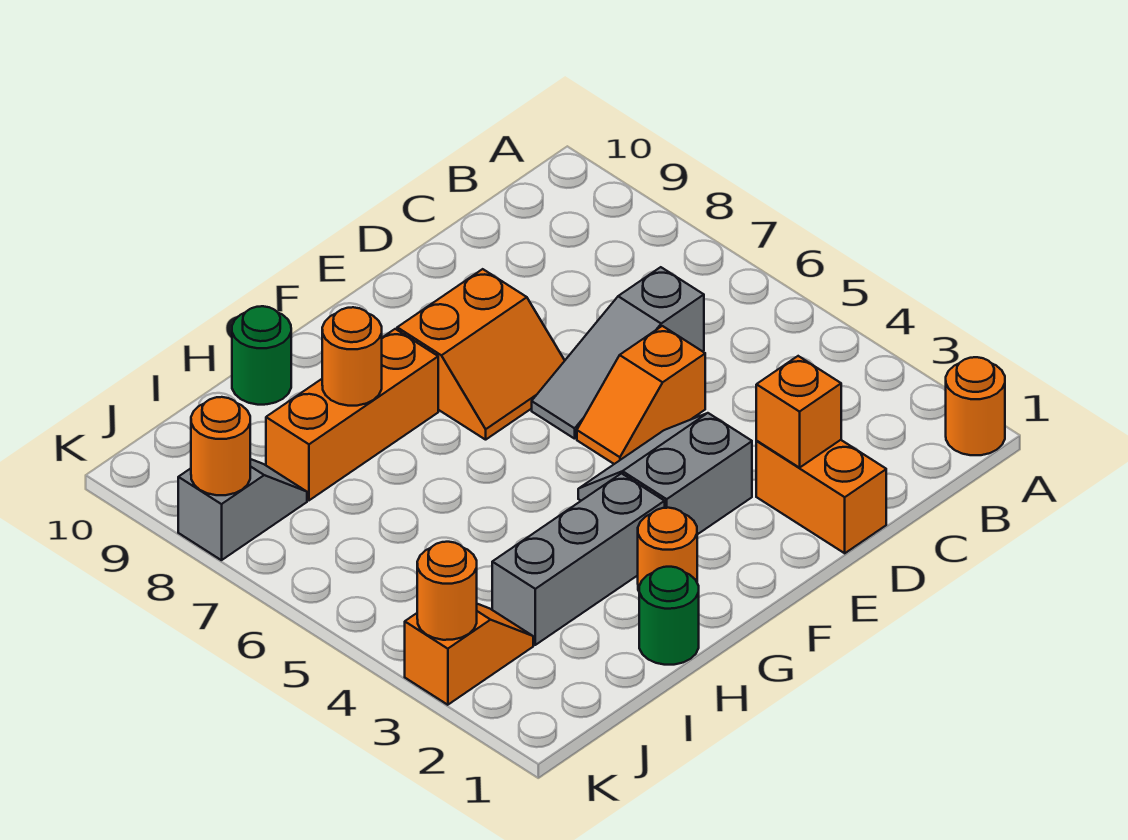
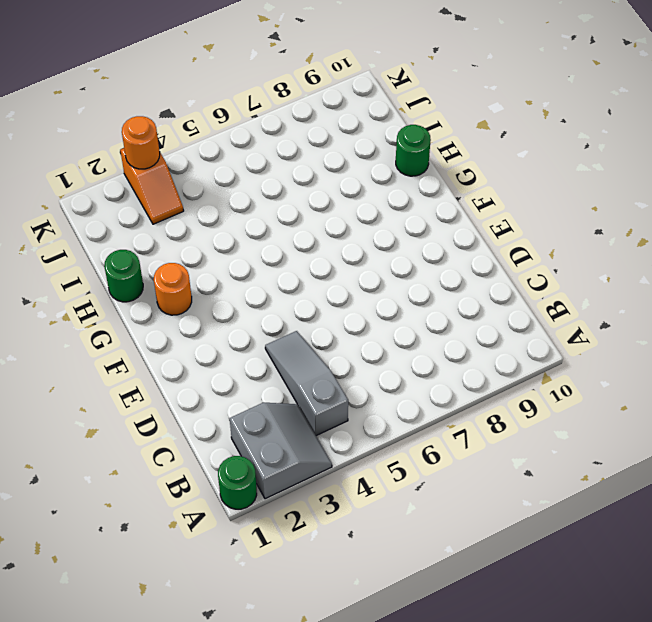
green round brick A1 level 1 -> orange round brick A1 level 1
grey slope A2:B3 level 1 top 2 -> grey slope E3:F4 level 1 top 3
grey slope B4:D4 level 1 top B -> grey slope C6:E6 level 1 top C
none -> orange brick D1:D2 level 1
none -> orange slope D5:E5 level 1 top D
none -> orange slope E7:F8 level 1 top 8

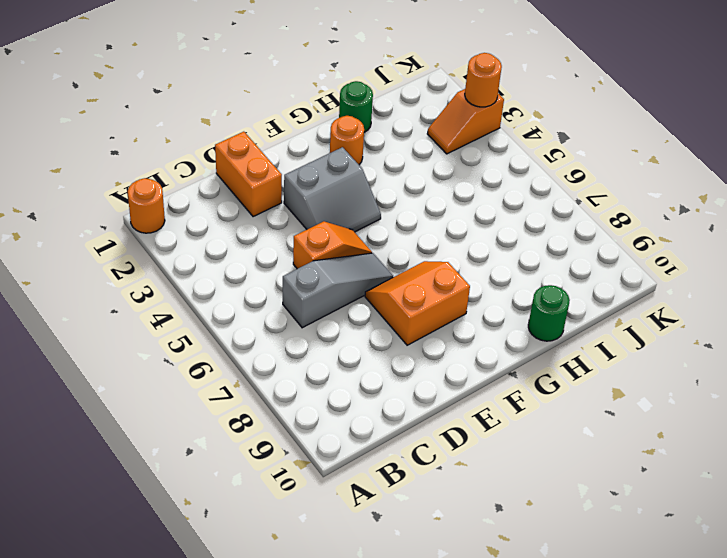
none -> grey brick G3:I3 level 1
none -> orange brick G8:I8 level 1
none -> grey slope J8:K8 level 1 top K

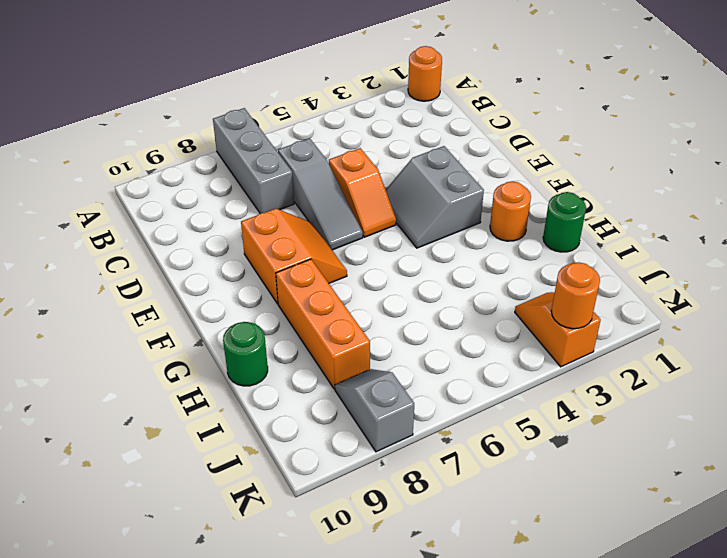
grey brick A7:C7 level 1 -> grey brick G3:I3 level 1
none -> orange brick D1:D2 level 1
none -> orange brick D2 level 2
none -> orange round brick H8 level 2

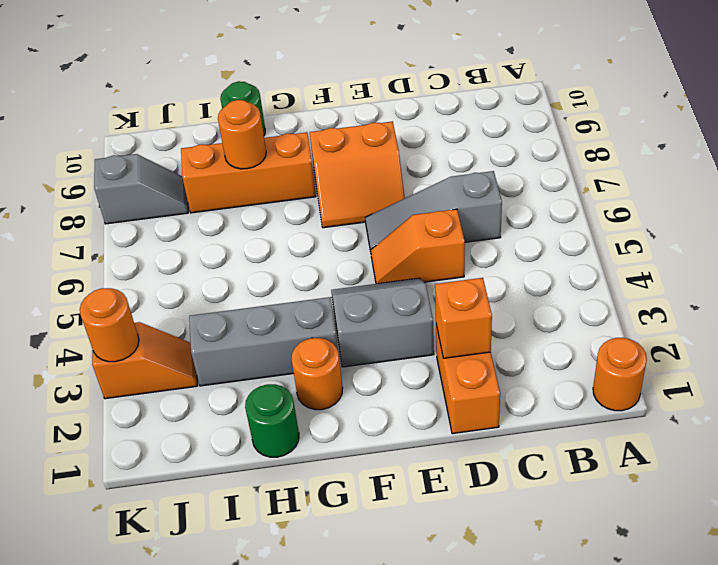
none -> orange round brick K8 level 2

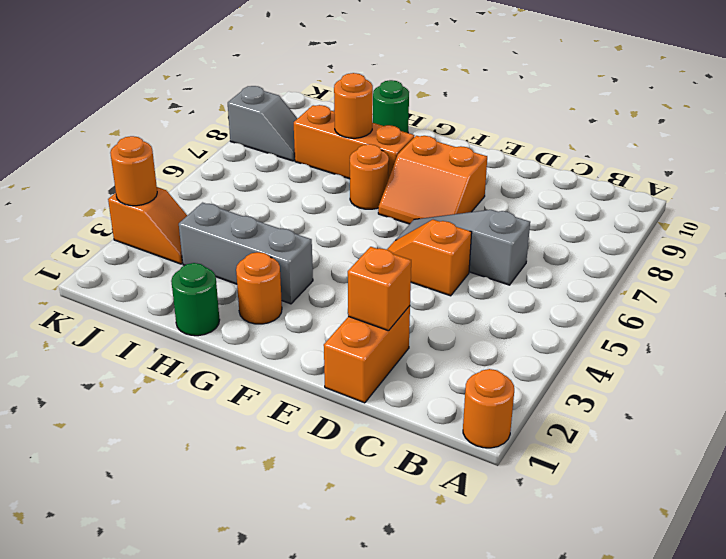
orange round brick G7 level 1 -> orange round brick K8 level 2
none -> grey slope E3:F4 level 1 top 3

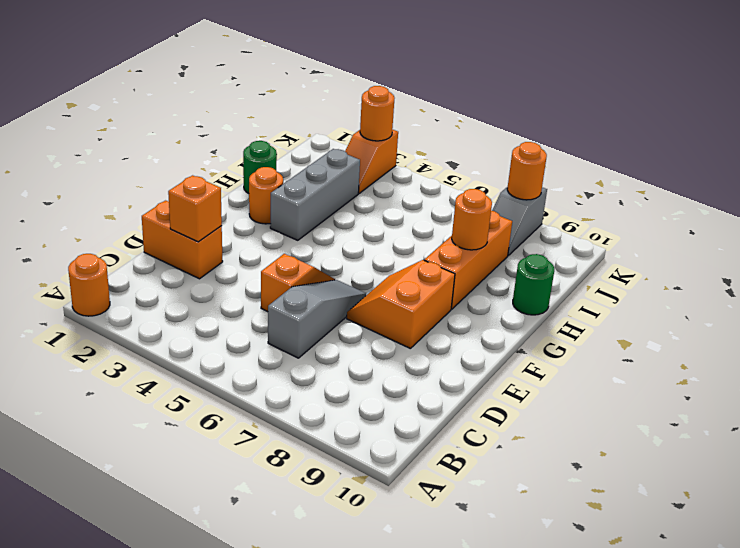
none -> grey slope E3:F4 level 1 top 3

